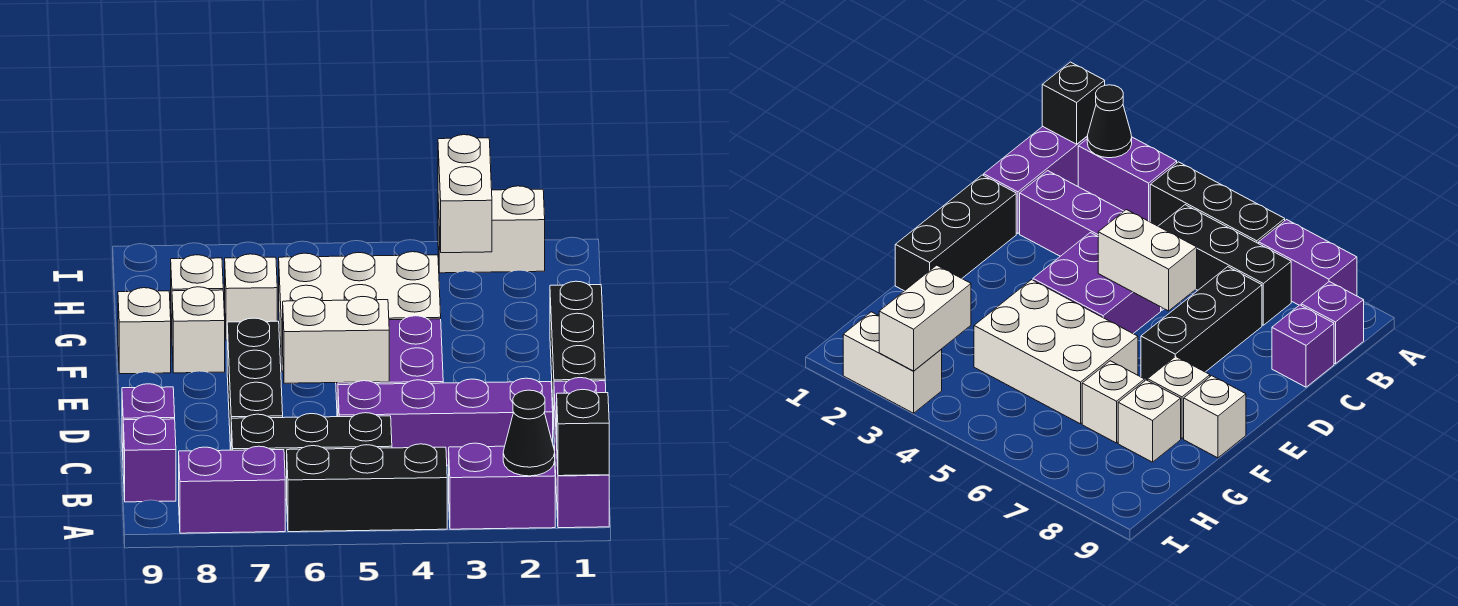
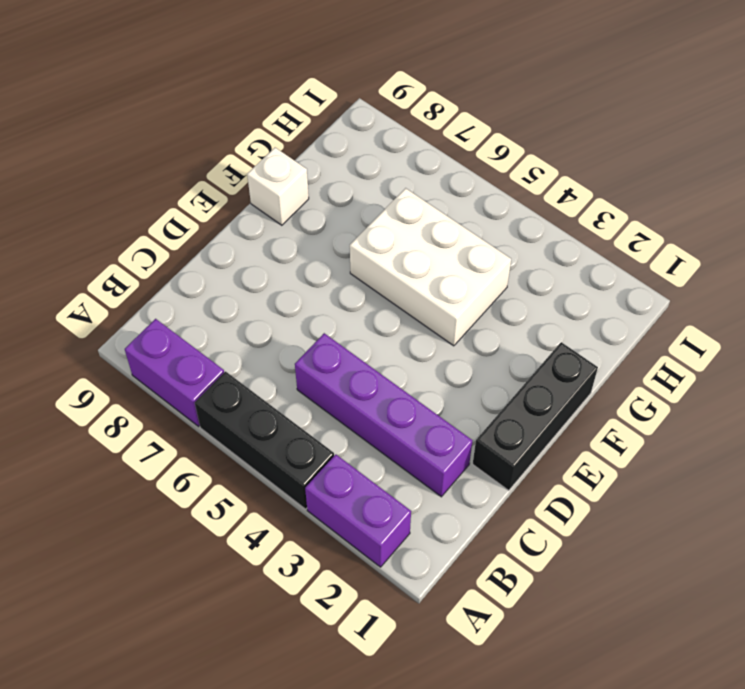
none -> purple brick A1:C1 level 1
none -> black brick B5:B7 level 1
none -> purple brick B9 level 1

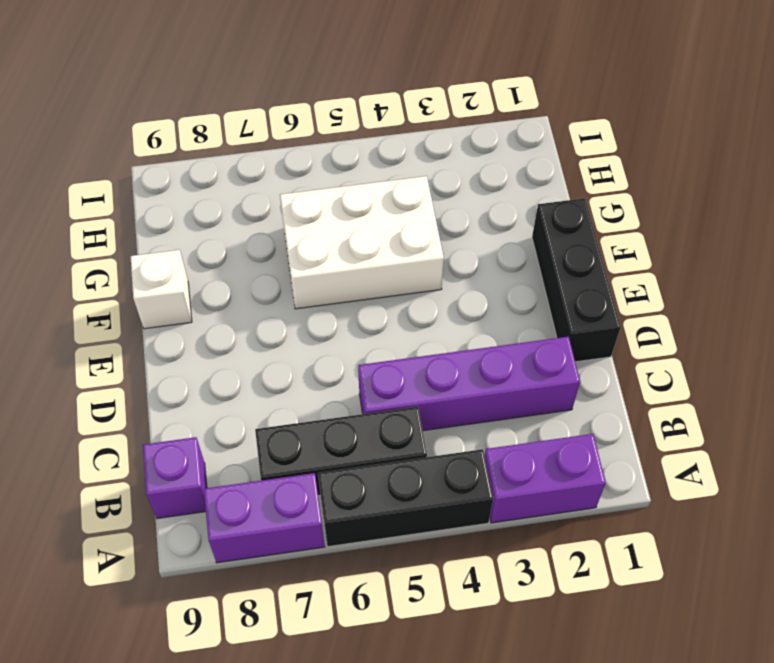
none -> purple brick A1:C1 level 1
none -> black brick C7:E7 level 1
none -> purple brick C9 level 1

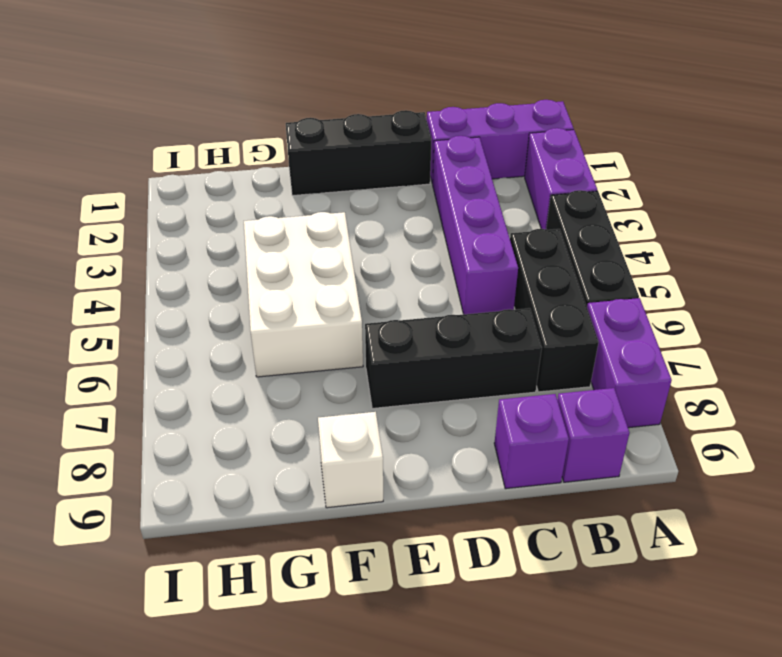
none -> purple brick D4:E5 level 1
none -> white brick F8 level 1
none -> white brick G7 level 1

